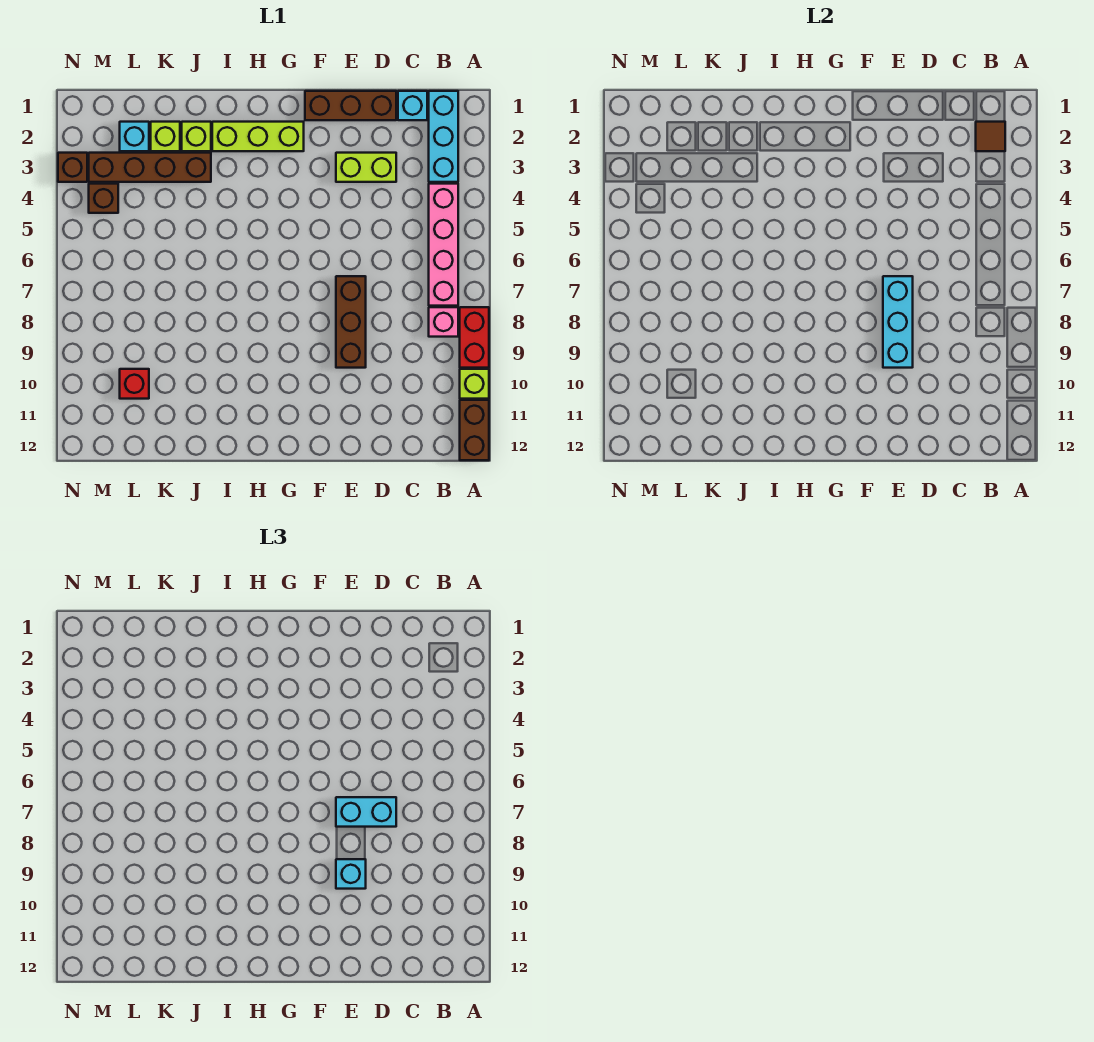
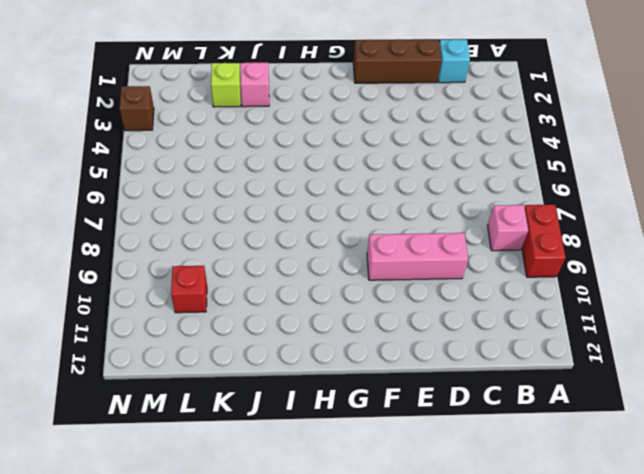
pink brick D9:F9 level 1 -> brown brick E7:E9 level 1
pink brick J2 level 1 -> lime brick J2 level 1
none -> lime brick A10 level 1
none -> brown brick A11:A12 level 1
none -> cyan brick B1:B3 level 1

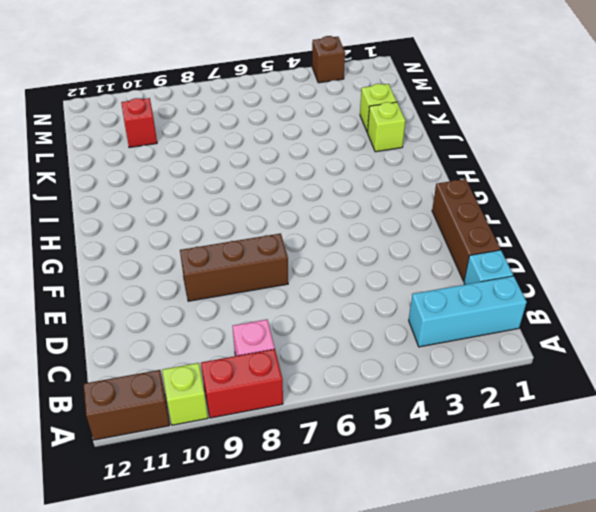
none -> pink brick B4:B7 level 1
none -> lime brick D3:E3 level 1
none -> lime brick G2:I2 level 1

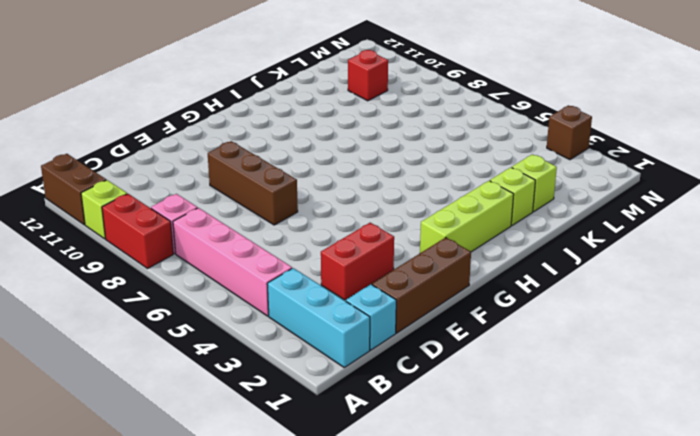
red brick D3:E3 level 1 -> lime brick D3:E3 level 1
none -> brown brick J3:M3 level 1
none -> cyan brick L2 level 1
none -> brown brick M4 level 1

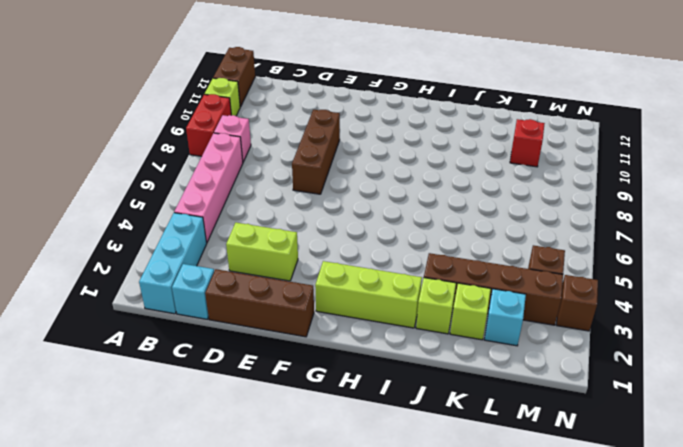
none -> brown tile B2 level 2
none -> cyan brick E7:E9 level 2
none -> cyan brick D7:E7 level 3

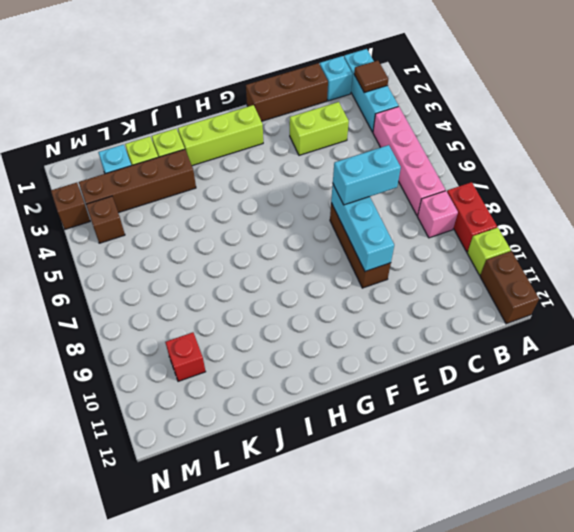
none -> cyan brick E9 level 3

